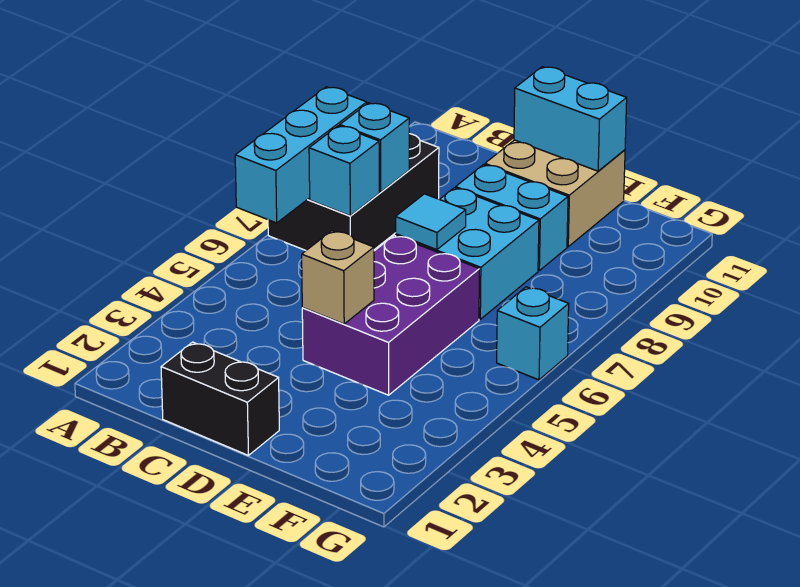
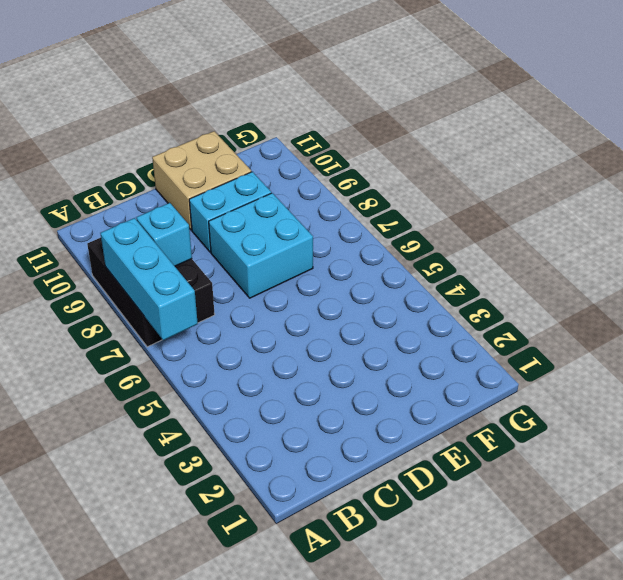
none -> black brick C1:D1 level 1
none -> purple brick D4:E6 level 1
none -> cyan brick G6 level 1

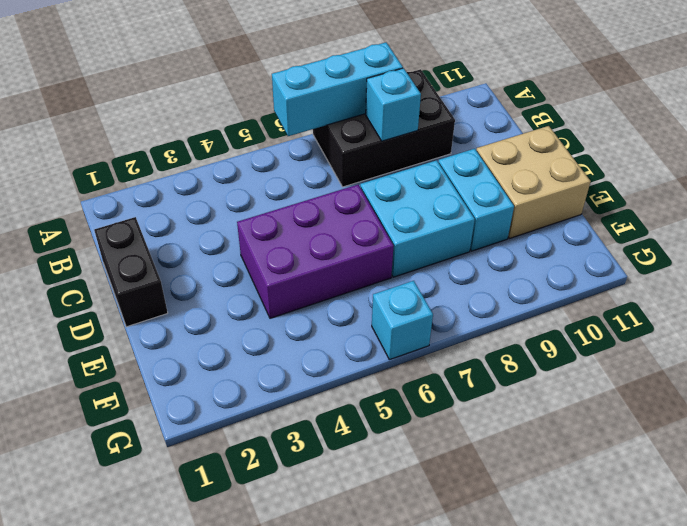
none -> cyan brick B7 level 2
none -> tan brick D4 level 2
none -> cyan tile D7 level 2

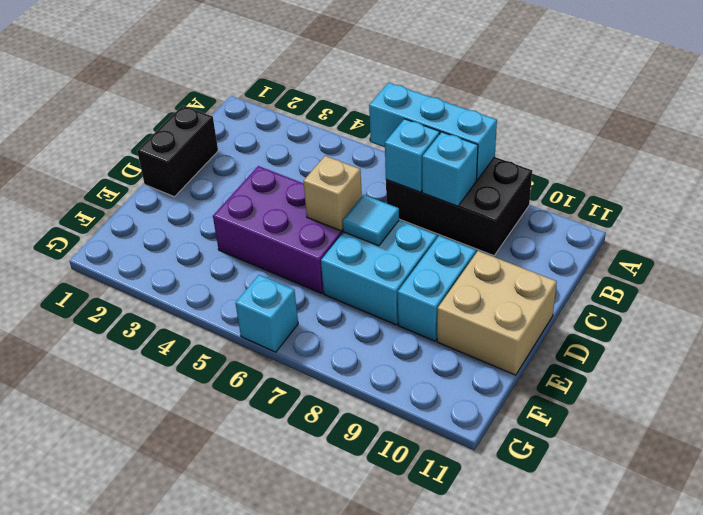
tan brick D6 level 2 -> tan brick D4 level 2
none -> cyan brick D11:E11 level 2

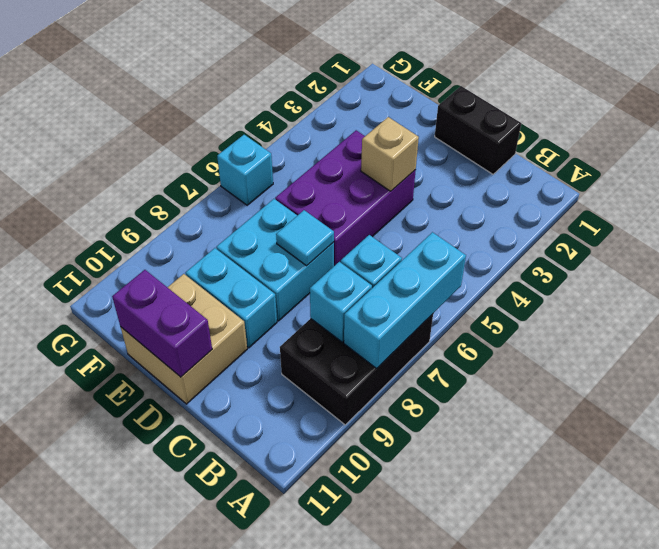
purple brick D11:E11 level 2 -> cyan brick D11:E11 level 2

